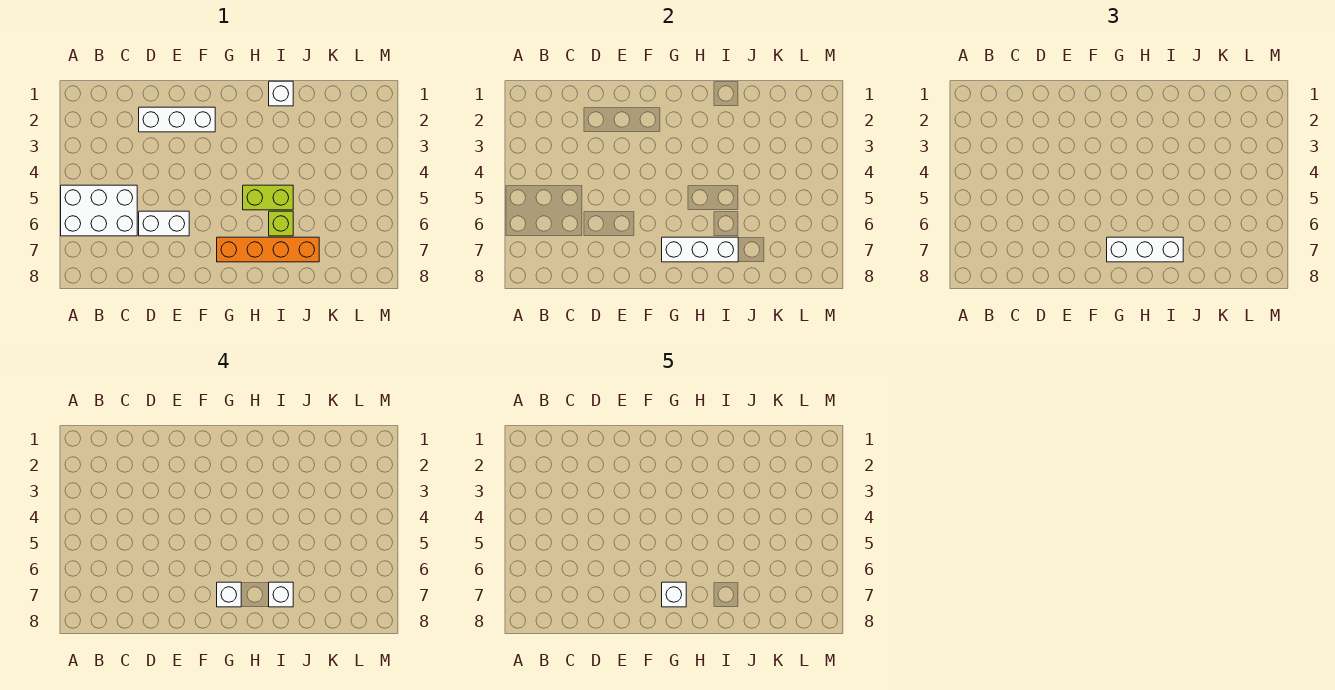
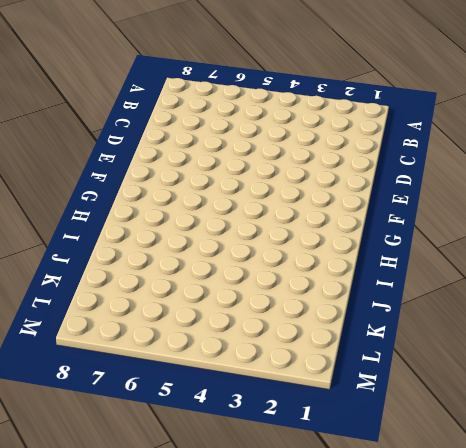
none -> white brick A5:C6 level 1
none -> white brick D2:F2 level 1
none -> white brick D6:E6 level 1

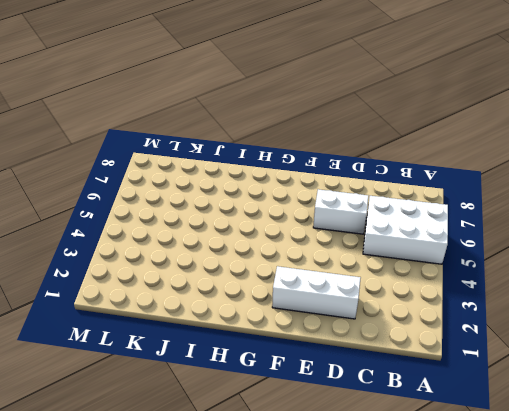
none -> orange brick G7:J7 level 1
none -> lime brick H5:I5 level 1
none -> white brick I1 level 1

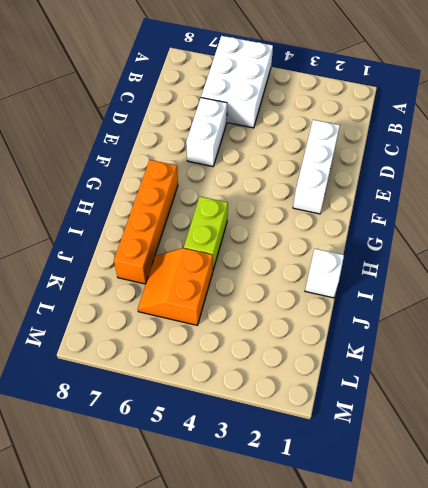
orange slope J5:K6 level 1 top 5 -> none
none -> lime brick I6 level 1
none -> white brick G7:I7 level 2
none -> white brick G7:I7 level 3

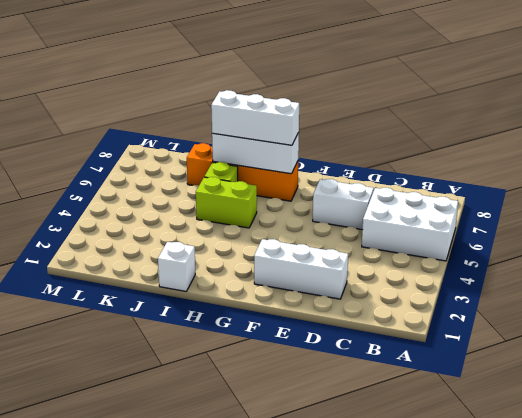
none -> white brick G7 level 4
none -> white brick I7 level 4
none -> white brick G7 level 5

